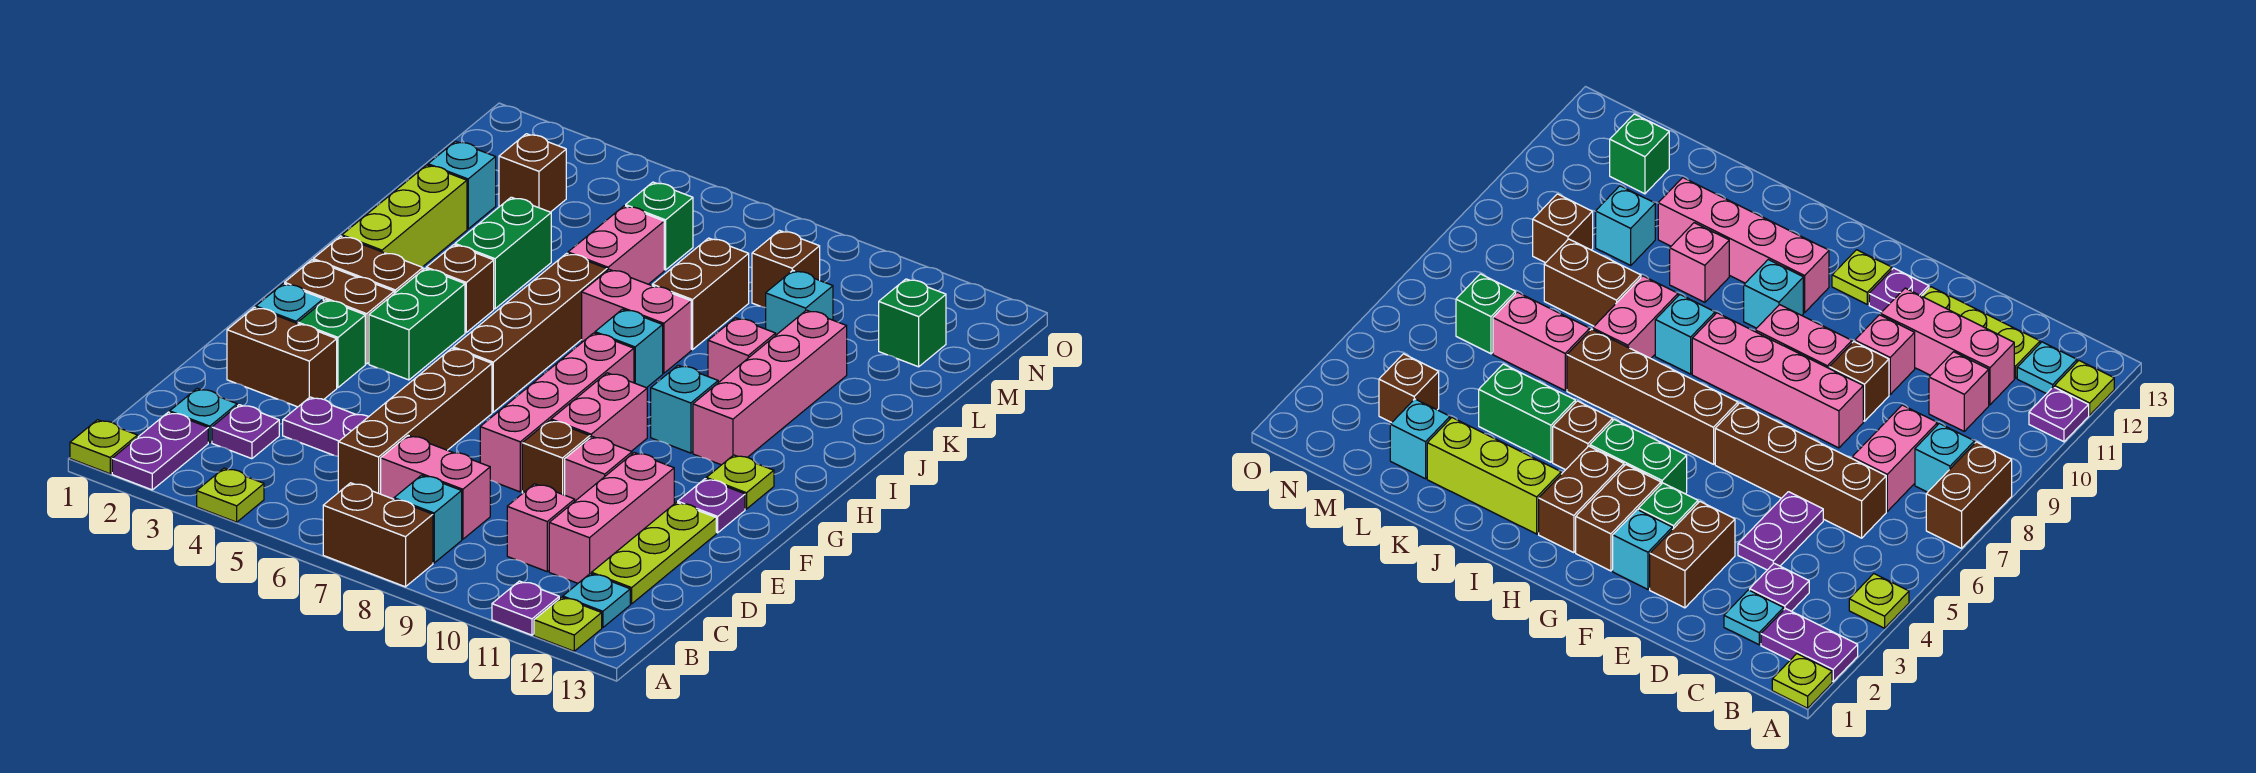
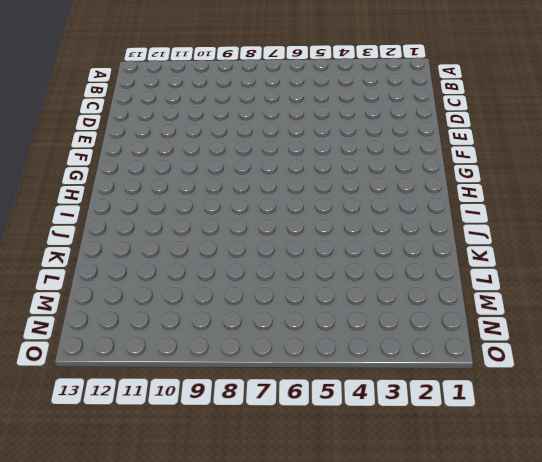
none -> lime plate A1 level 1
none -> purple plate A2:B2 level 1
none -> lime plate A4 level 1
none -> brown brick A7:A8 level 1

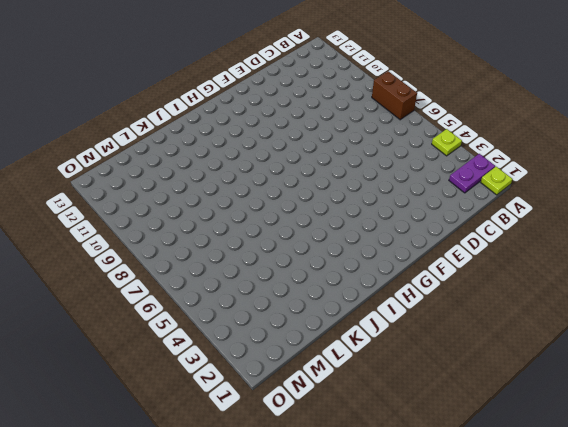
none -> purple plate A11 level 1
none -> lime plate A12 level 1
none -> cyan brick B8 level 1
none -> cyan plate B12 level 1

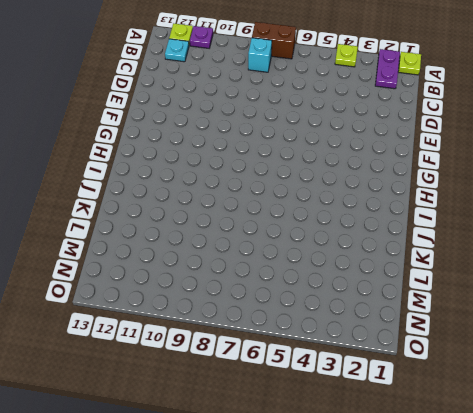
none -> cyan plate C2 level 1
none -> purple plate C3 level 1
none -> brown brick C6:F6 level 1
none -> pink brick C7:C8 level 1

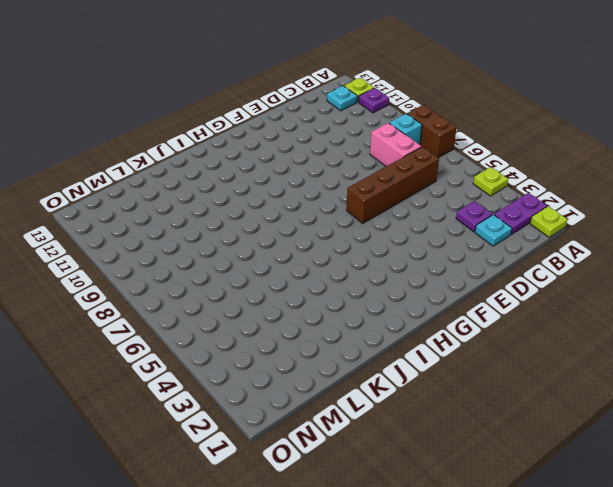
none -> pink brick C10 level 1
none -> pink brick C11:E11 level 1
none -> lime plate C12:E12 level 1
none -> purple plate D4:D5 level 1

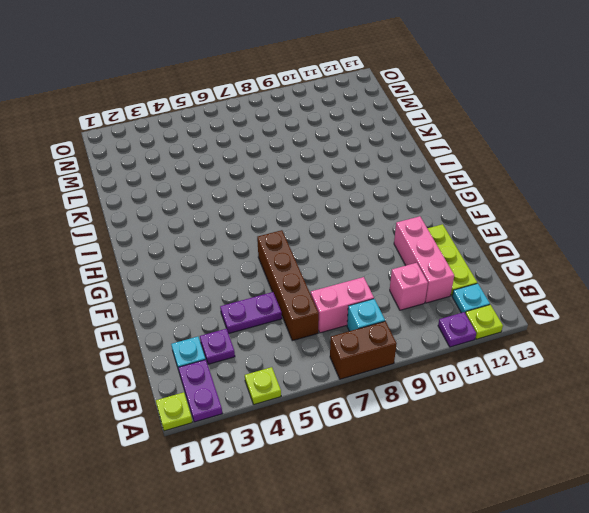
none -> brown brick E2:E3 level 1
none -> pink brick E8:H8 level 1
none -> brown brick E9 level 1
none -> pink brick E10 level 1

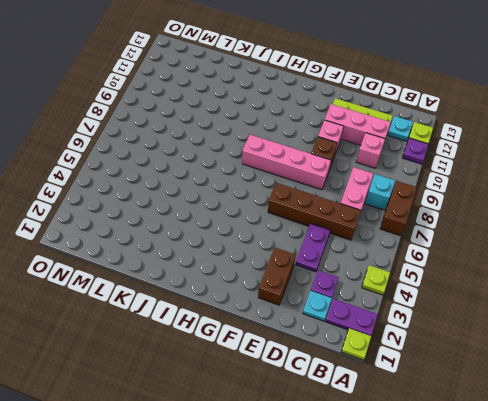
none -> cyan brick F2 level 1
none -> green brick F3 level 1
none -> pink brick F9:G9 level 1
none -> purple plate F12 level 1

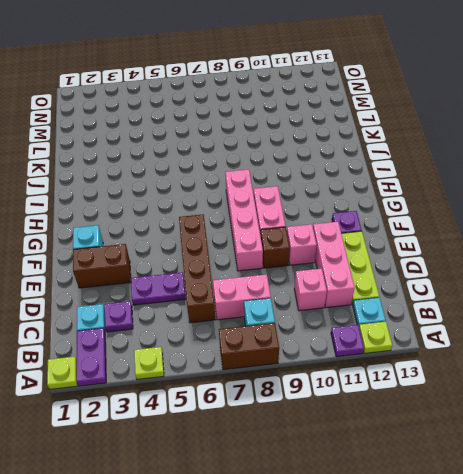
none -> green brick F3 level 1
none -> brown brick G2:G3 level 1
none -> green brick G4:H4 level 1
none -> brown brick G6:J6 level 1

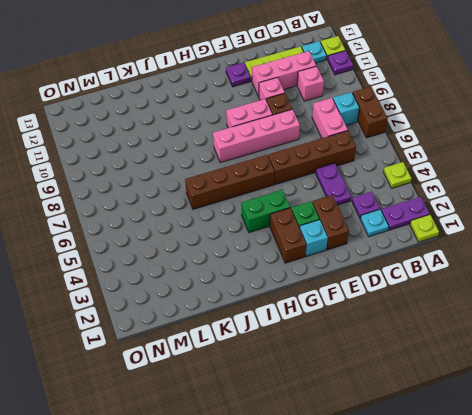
none -> lime plate G12 level 1
none -> brown brick H2:H3 level 1
none -> cyan brick H10 level 1
none -> pink brick H11:K11 level 1

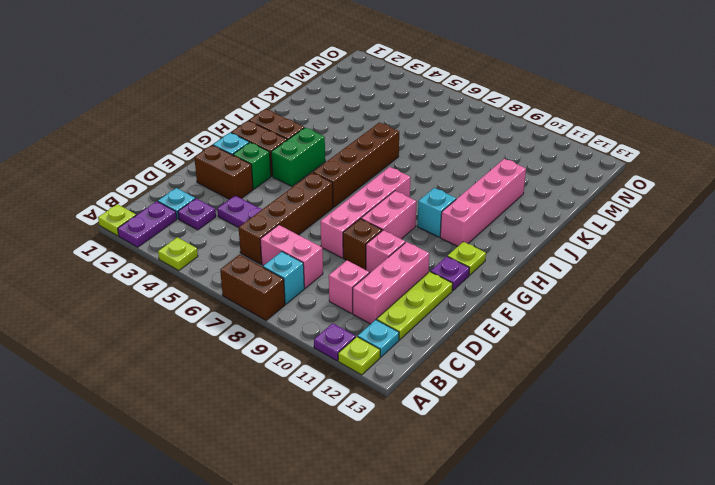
none -> lime brick I2:K2 level 1
none -> brown brick I4 level 1
none -> cyan brick I8 level 1
none -> green brick J4:K4 level 1

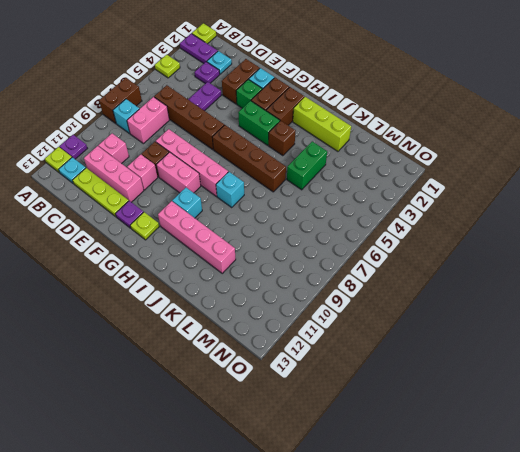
green brick K4:K5 level 1 -> green brick J4:K4 level 1
none -> pink brick J7:J8 level 1
none -> pink brick J10 level 1
none -> pink brick K6:L6 level 1
none -> brown brick K8:L8 level 1

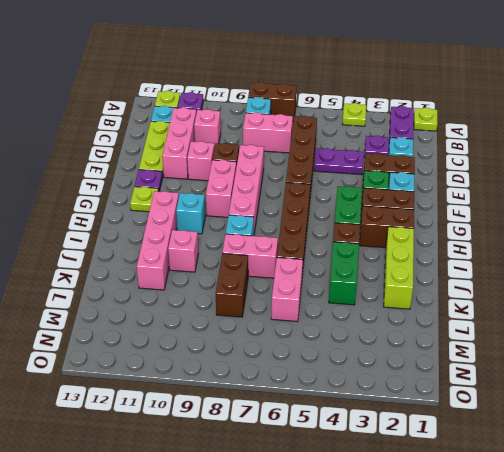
none -> cyan brick L2 level 1
none -> cyan brick L10 level 1
none -> brown brick M3 level 1
none -> green brick M6 level 1

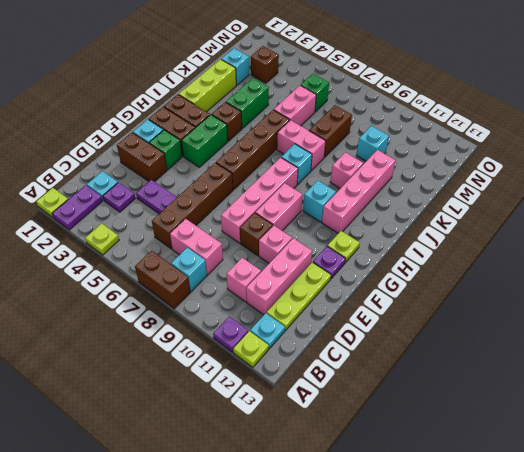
none -> brown brick M9 level 1
none -> green brick M12 level 1

